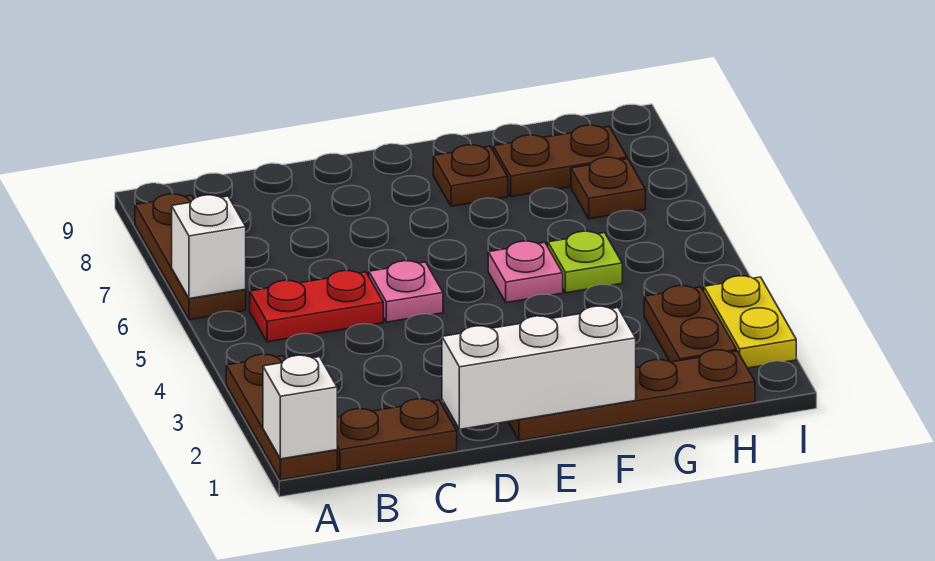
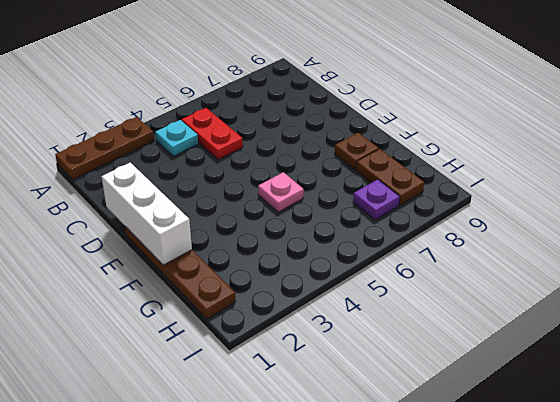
cyan plate B4 level 1 -> none
purple plate H7 level 1 -> brown plate H7 level 1
none -> brown plate A6:A8 level 1
none -> brown plate B1:C1 level 1
none -> pink plate D5 level 1

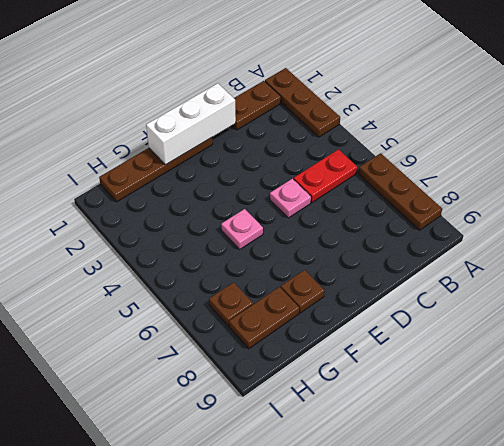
none -> lime plate G5 level 1
none -> brown plate H2:H3 level 1
none -> yellow plate I2:I3 level 1

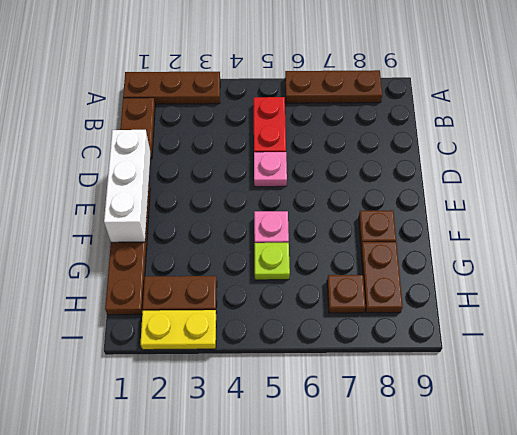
none -> white brick A1 level 2
none -> white brick A6 level 2

